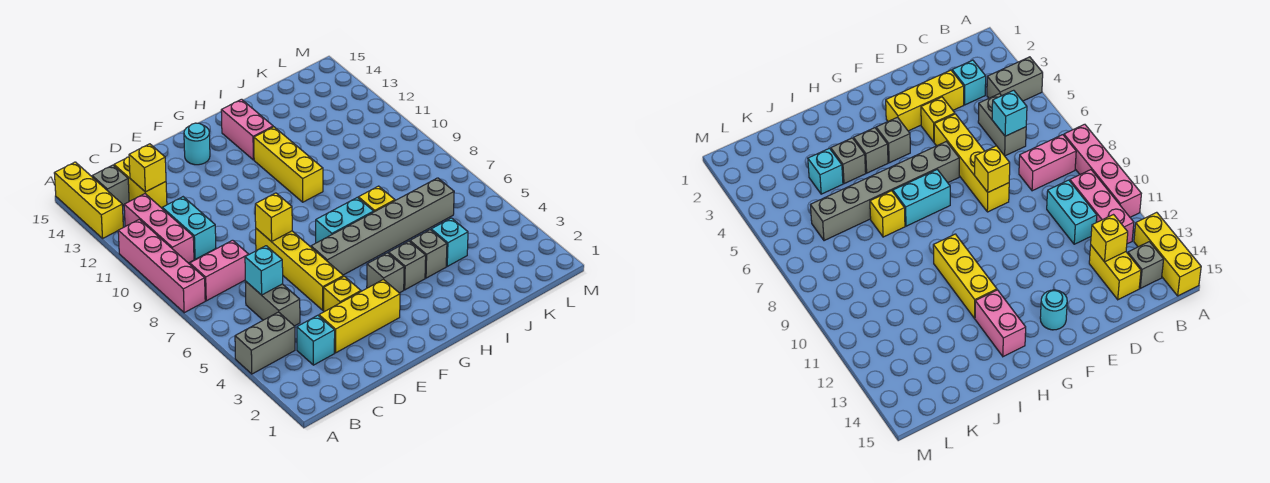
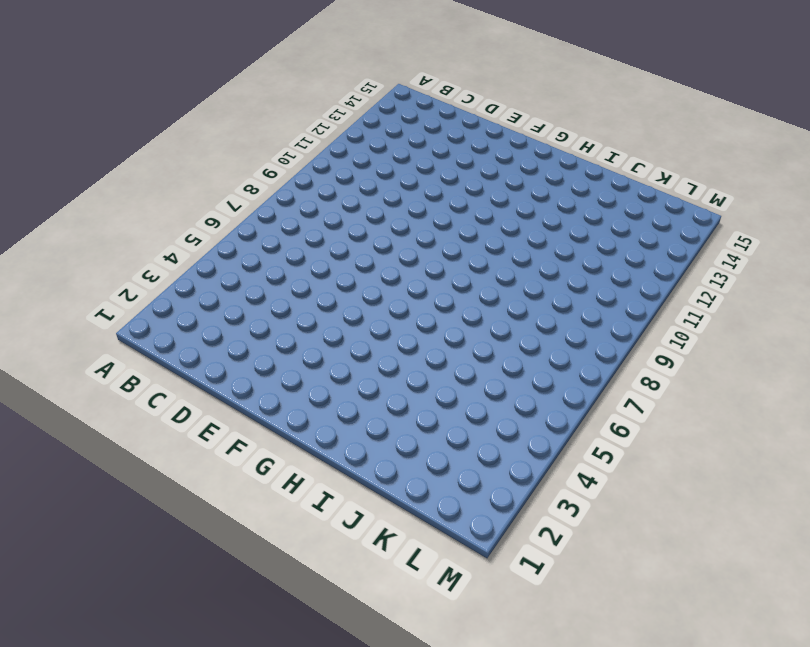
none -> grey brick A4:B4 level 1
none -> pink brick A8:A11 level 1
none -> yellow brick A13:A15 level 1

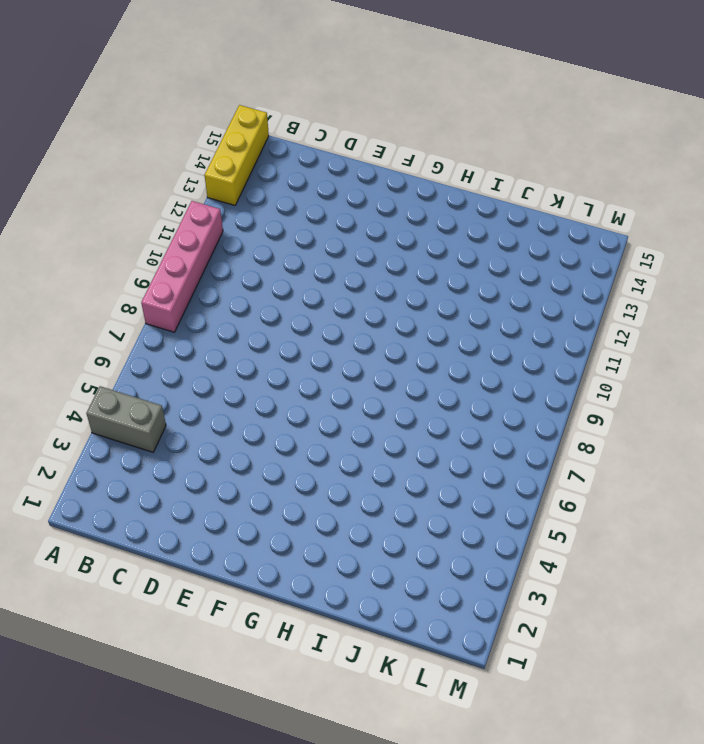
none -> pink brick B8:C8 level 1
none -> pink brick B10:B12 level 1
none -> grey brick B14 level 1

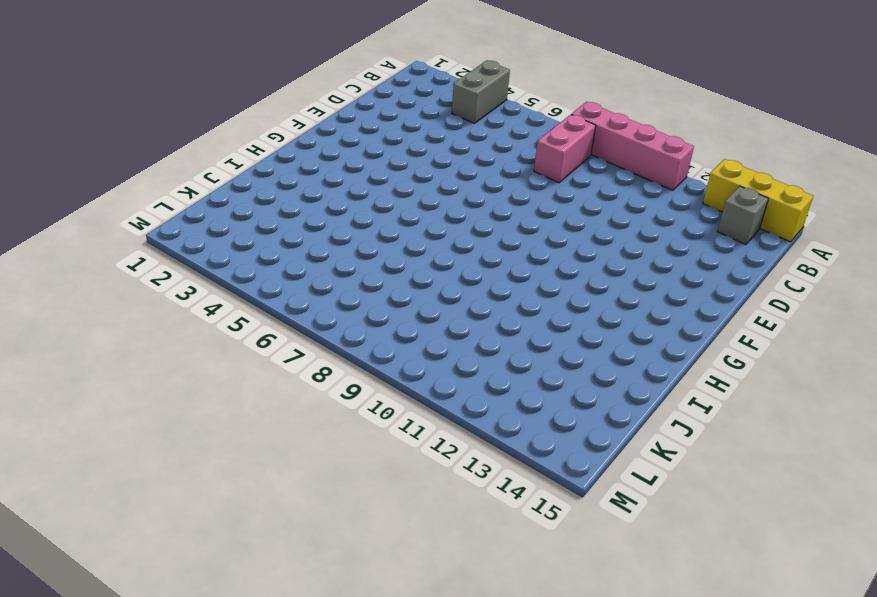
none -> pink brick B10:B12 level 1
none -> cyan brick C3 level 1
none -> grey brick C5:C6 level 1

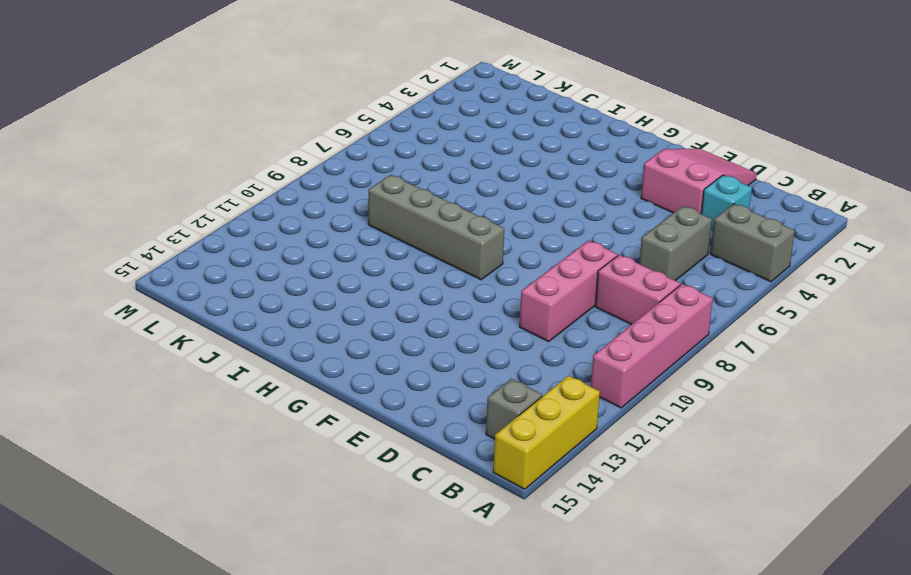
pink slope D1:E3 level 1 top 3 -> yellow brick D3:F3 level 1
pink brick D8:D10 level 1 -> pink brick B10:B12 level 1
grey brick G9:J9 level 1 -> none
none -> cyan brick C10:C11 level 1
none -> yellow brick C13:C14 level 1
none -> yellow brick E4 level 1

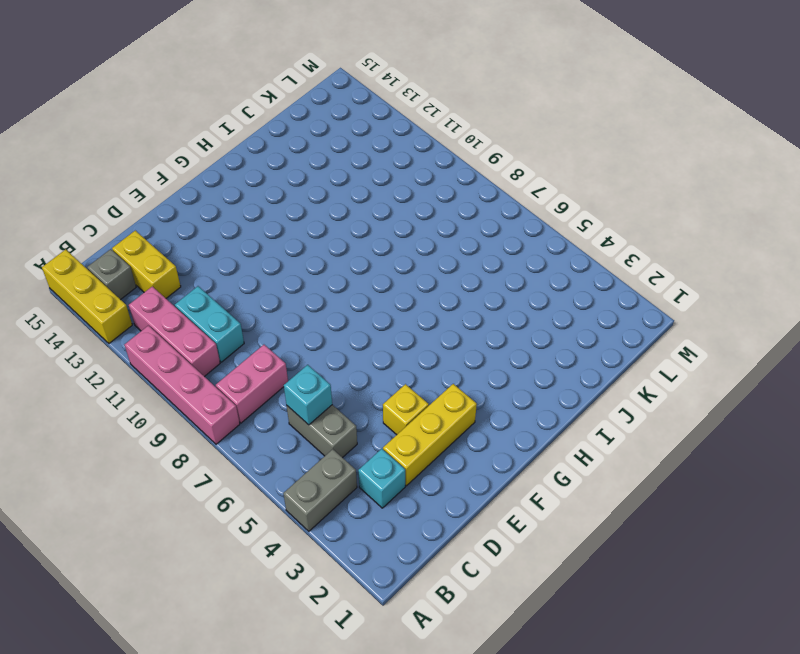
none -> yellow brick E5:E8 level 1
none -> grey brick F6:K6 level 1
none -> cyan round brick F14 level 1

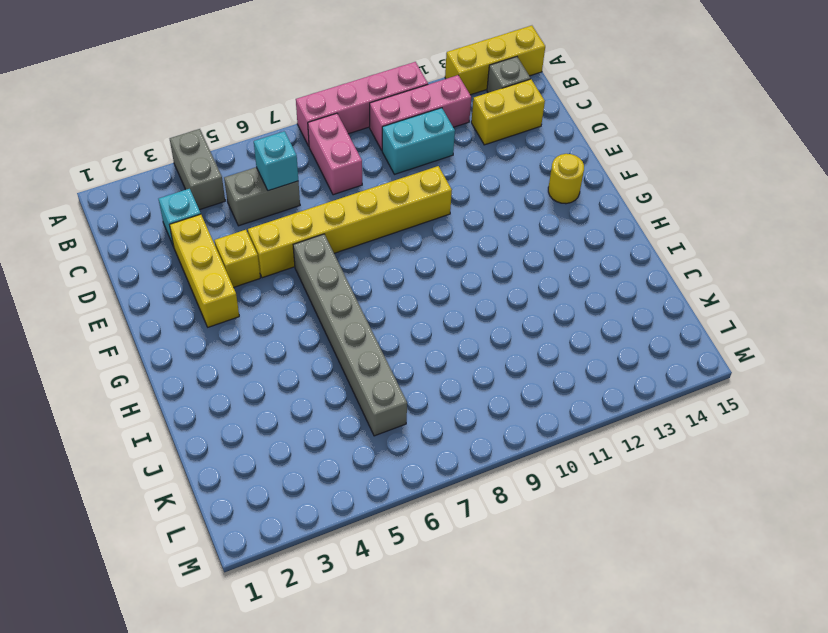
yellow brick E5:E10 level 1 -> yellow brick E5:E8 level 1
yellow round brick F14 level 1 -> cyan round brick F14 level 1
none -> grey brick G4 level 1
none -> cyan brick G7:H7 level 1
none -> grey brick H4 level 1

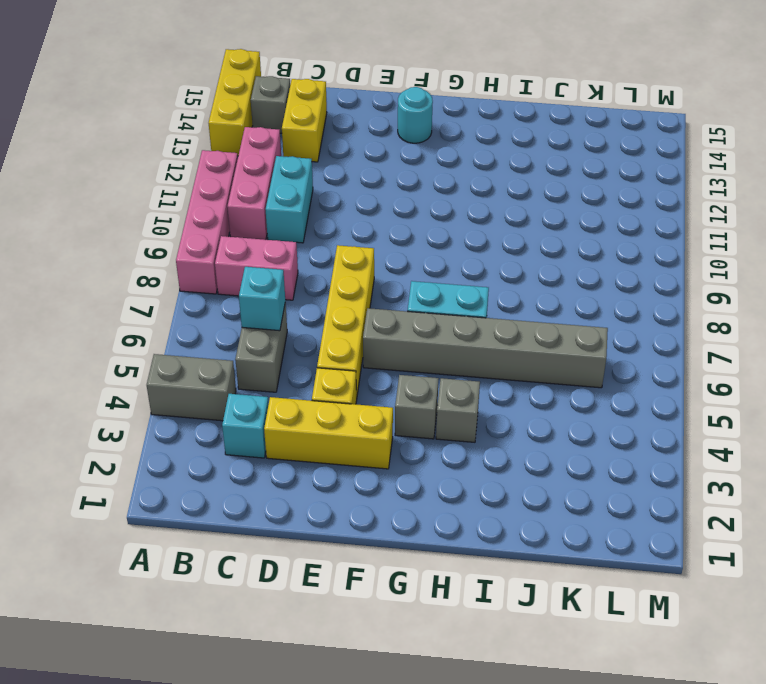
none -> yellow brick H10:H12 level 1
none -> pink brick H13:H14 level 1
none -> grey brick I4 level 1

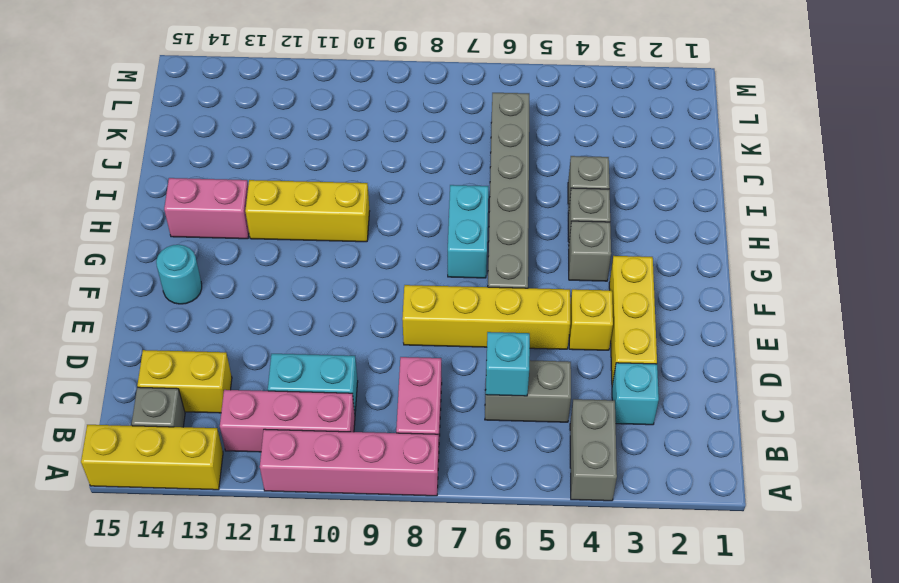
none -> yellow brick I7 level 1
none -> cyan brick J4 level 1
none -> yellow brick C13 level 2

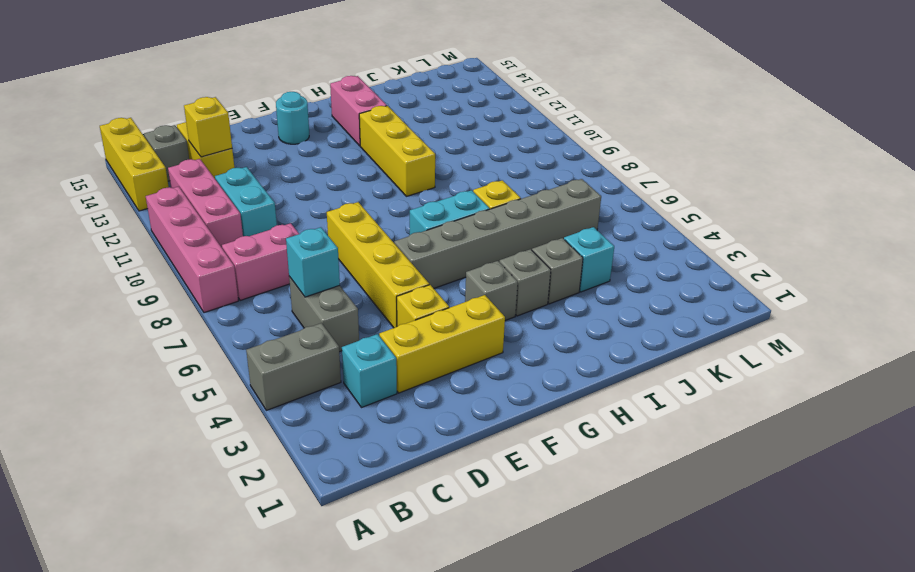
none -> yellow brick E8 level 2

